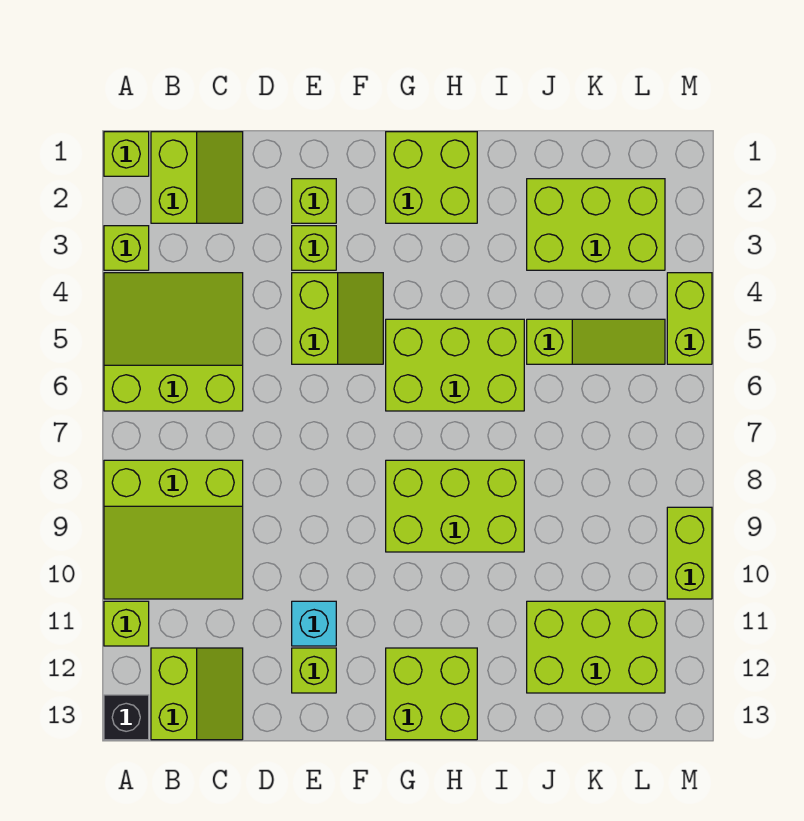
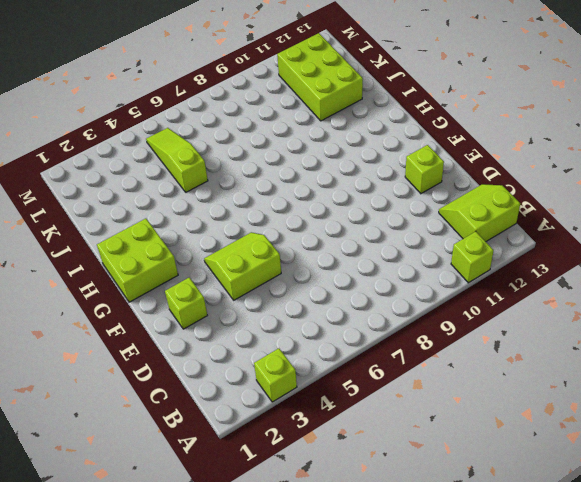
none -> lime brick A1 level 1
none -> lime slope A4:C6 level 1 top 6
none -> lime slope A8:C10 level 1 top 8

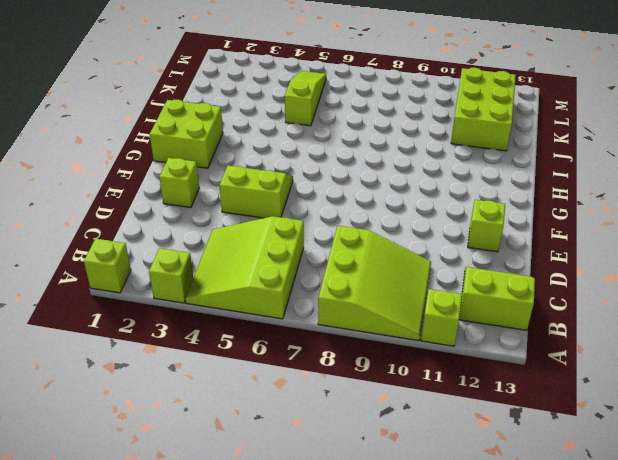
none -> black brick A13 level 1
none -> lime slope B1:C2 level 1 top B
none -> lime brick E3 level 1

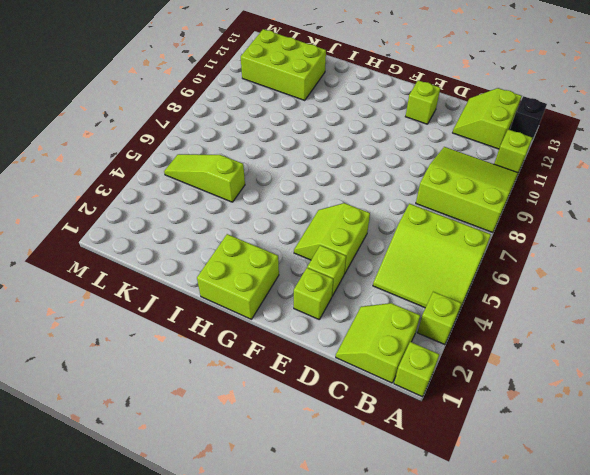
none -> cyan brick E11 level 1
none -> lime brick G5:I6 level 1
none -> lime brick G8:I9 level 1

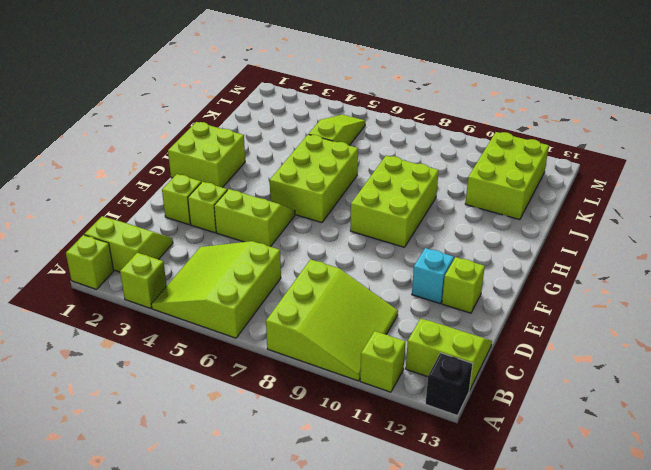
none -> lime brick G12:H13 level 1
none -> lime brick J2:L3 level 1
none -> lime brick M4:M5 level 1

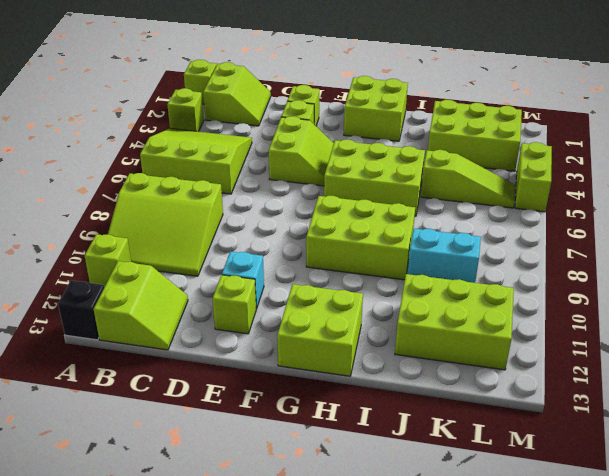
cyan brick J9:K9 level 1 -> none
none -> lime brick M9:M10 level 1

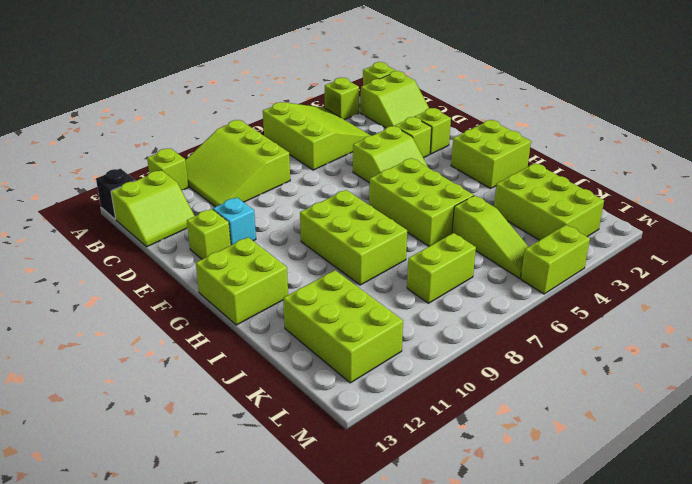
lime brick K7:K8 level 1 -> lime brick M9:M10 level 1

